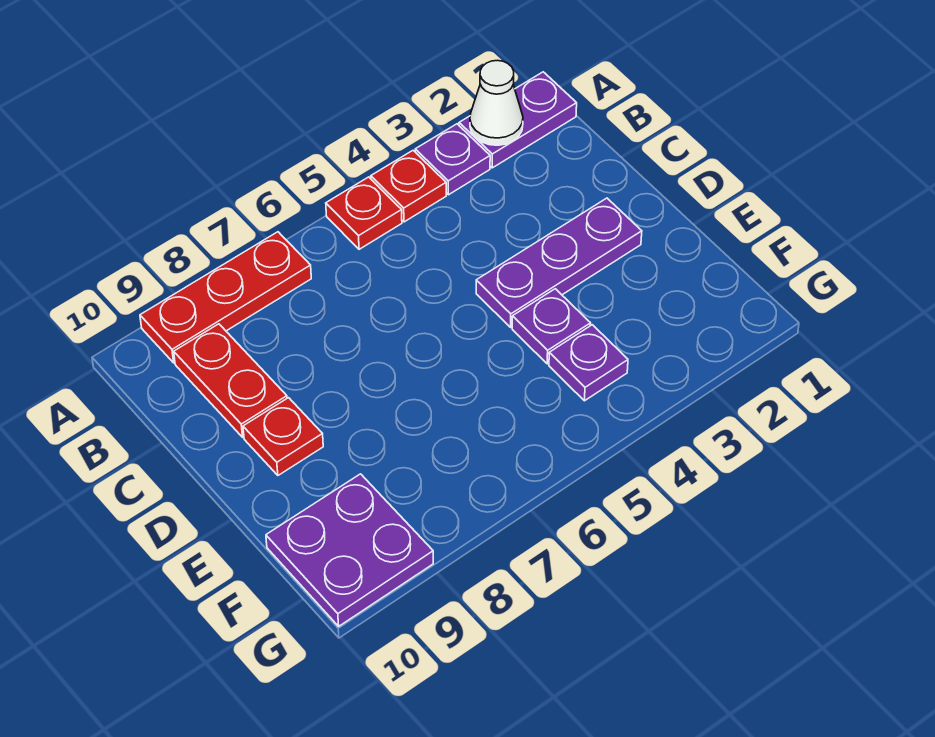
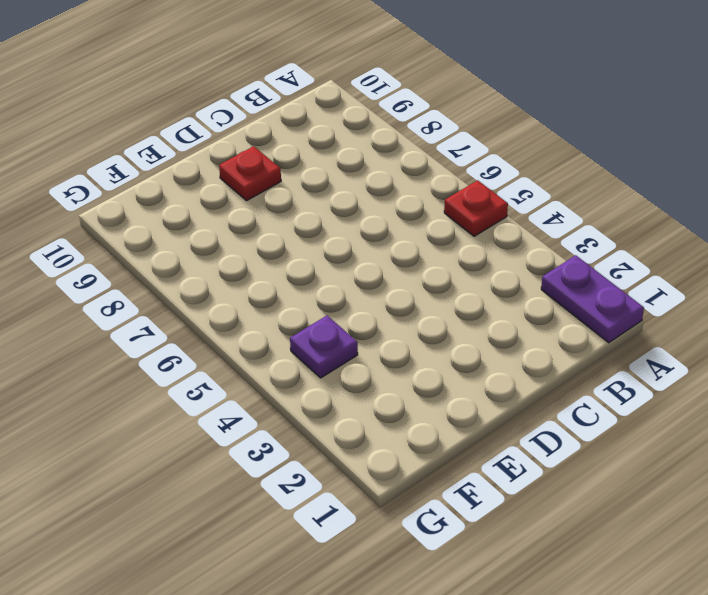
none -> purple plate A3 level 1
none -> red plate A4 level 1
none -> red plate A7:A9 level 1

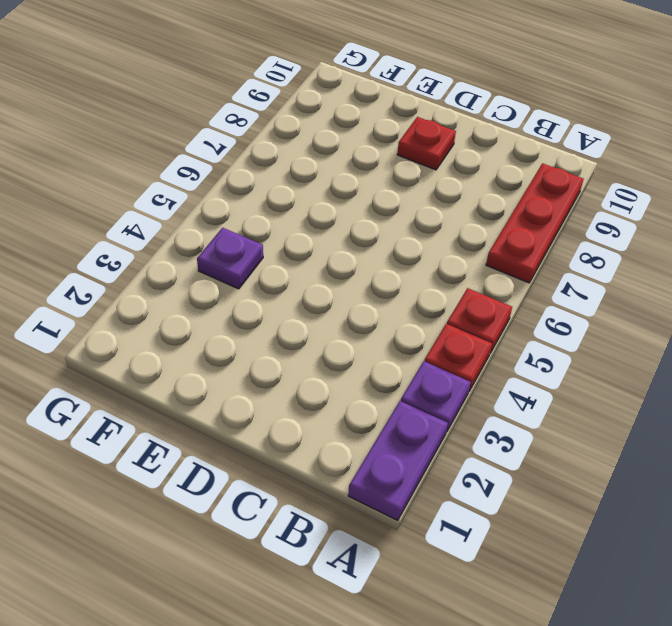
none -> red plate B9:C9 level 1
none -> purple plate D2:D4 level 1
none -> purple plate E4 level 1

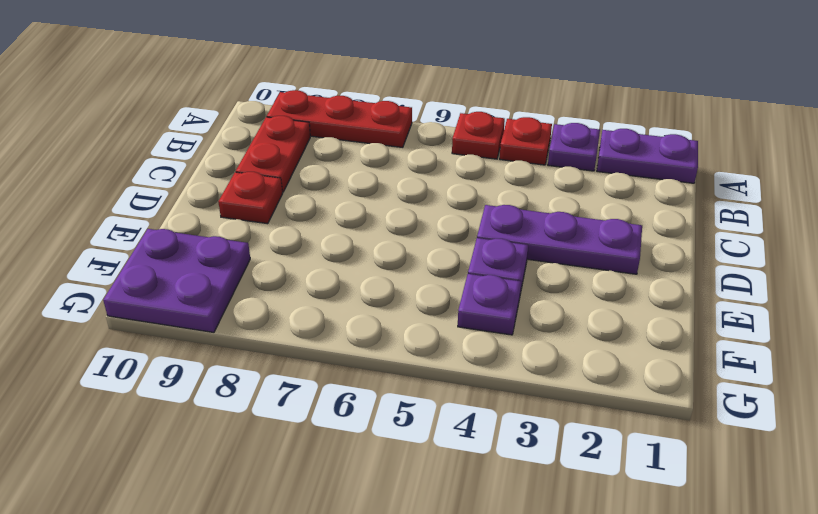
none -> white cone A2 level 2

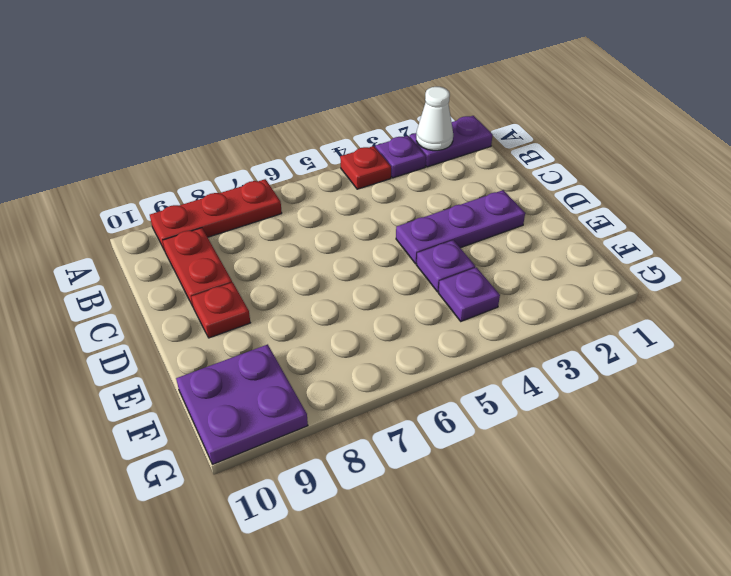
none -> red plate A5 level 1

